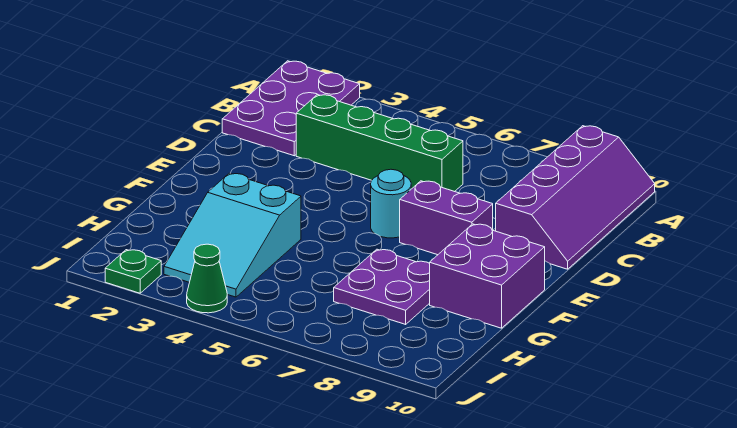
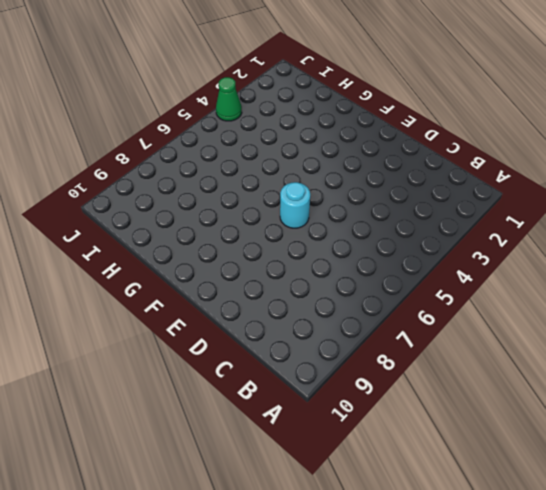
none -> purple plate A1:C2 level 1
none -> purple slope A9:D10 level 1 top 9

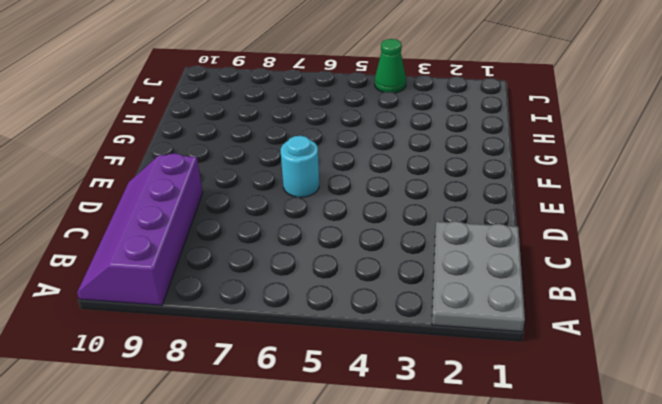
grey plate A1:C2 level 1 -> purple plate A1:C2 level 1
none -> green brick C3:C6 level 1
none -> purple brick E7:E8 level 1

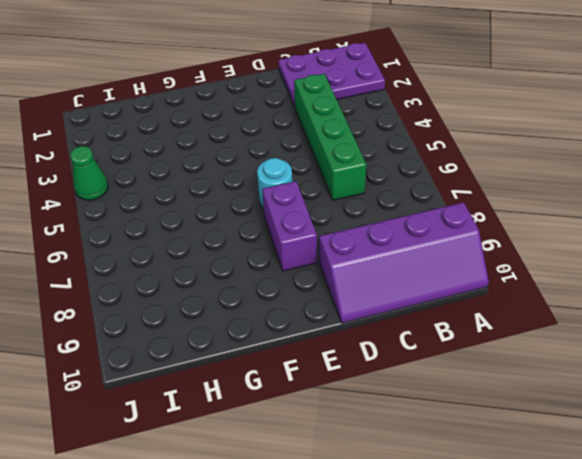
none -> purple brick F9:G10 level 1
none -> cyan slope G3:I4 level 1 top G

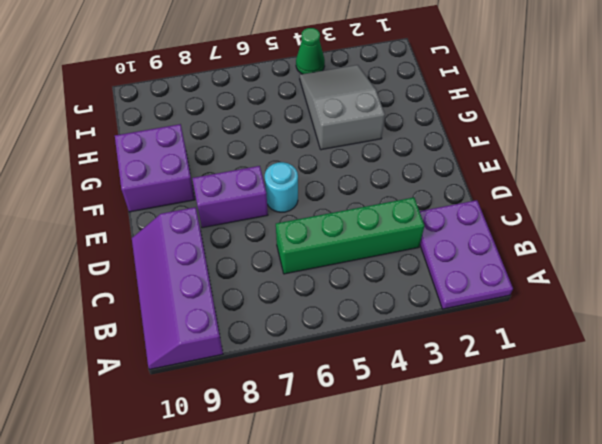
grey slope G3:I4 level 1 top G -> cyan slope G3:I4 level 1 top G
none -> purple plate G7:H8 level 1
none -> green plate J2 level 1

